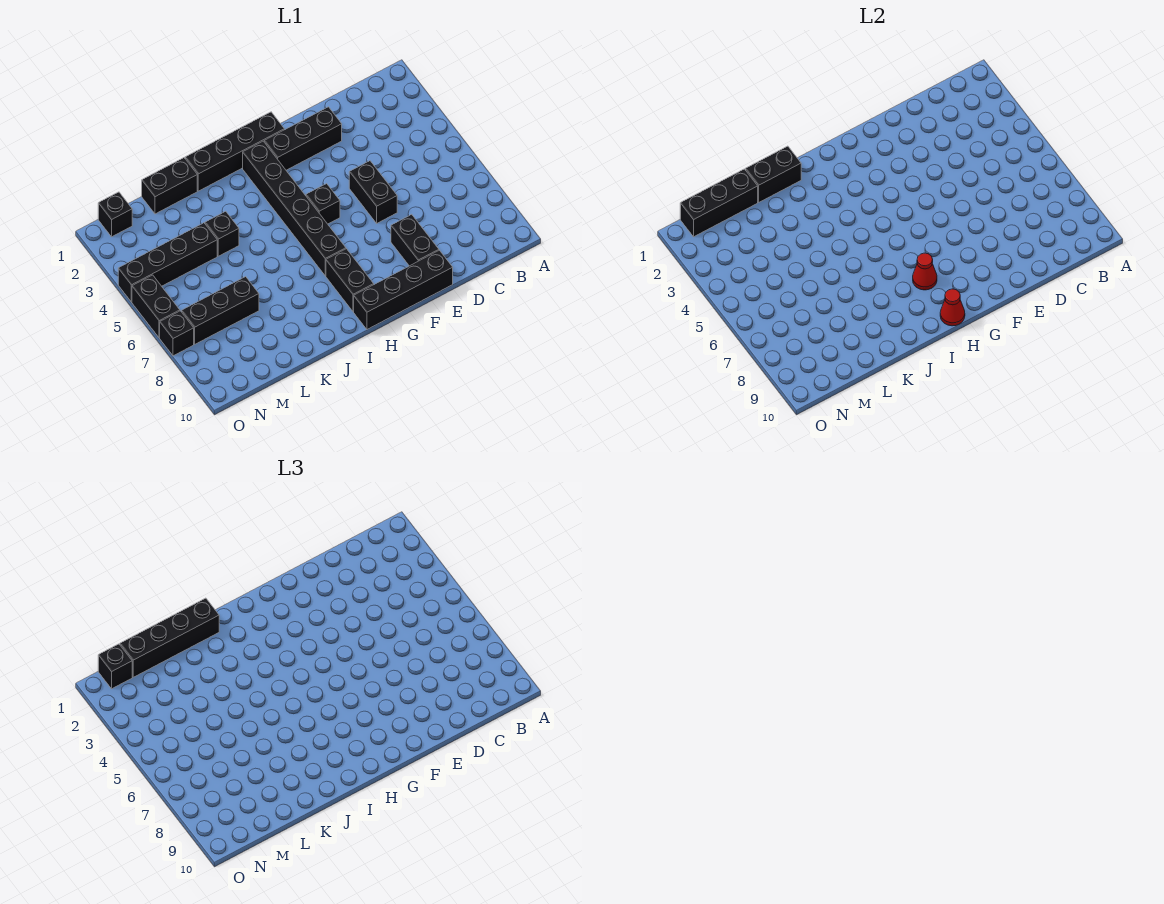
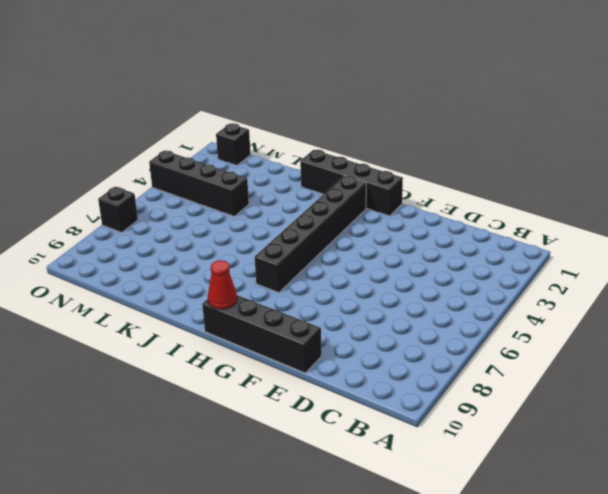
none -> black brick E2:G2 level 1
none -> black brick E5:E6 level 1
none -> black brick E8:E9 level 1

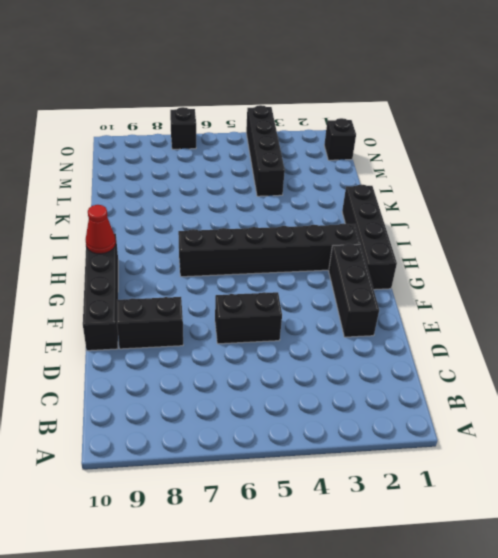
none -> black brick G5 level 1
none -> black brick H8:H9 level 1
none -> black brick K1:L1 level 1

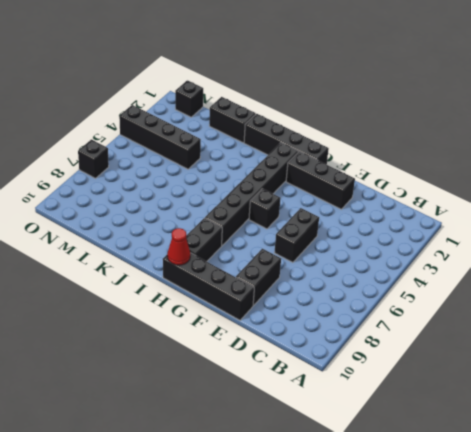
none -> black brick K4 level 1
none -> black brick L7:N7 level 1
none -> black brick O5:O6 level 1

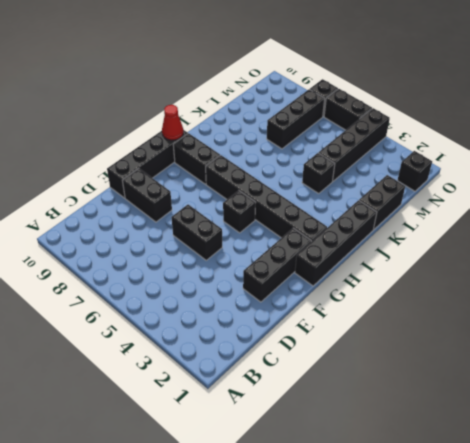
none -> red cone H8 level 2
none -> black brick J1:K1 level 2
none -> black brick L1:N1 level 2

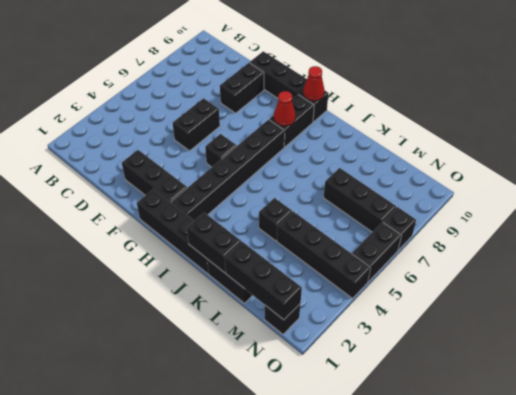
none -> black brick J1:M1 level 3
none -> black brick N1 level 3

